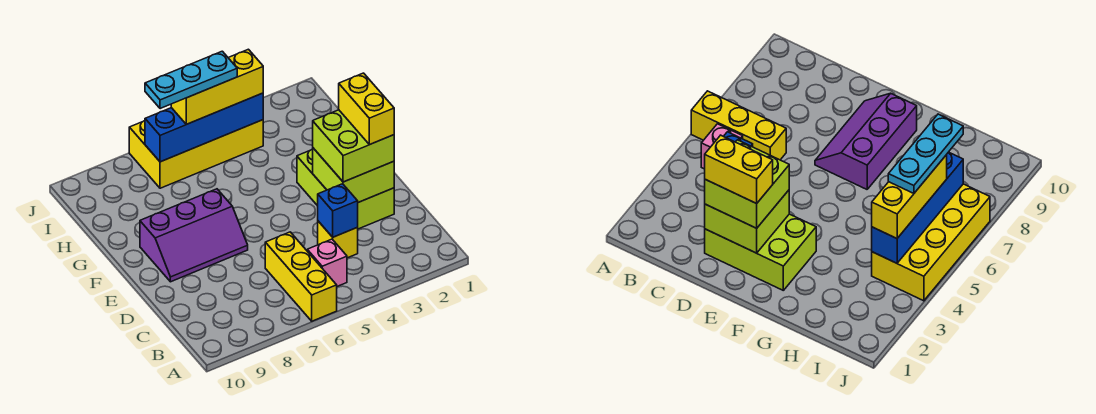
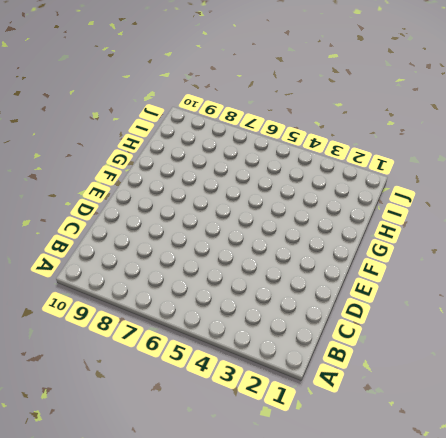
none -> yellow brick A6:C6 level 1
none -> pink brick B5 level 1
none -> yellow brick C4 level 1

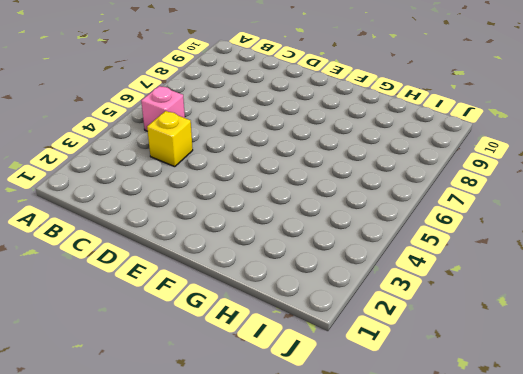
none -> yellow brick A6:C6 level 1
none -> lime brick D2:F3 level 1
none -> purple slope E7:F9 level 1 top F

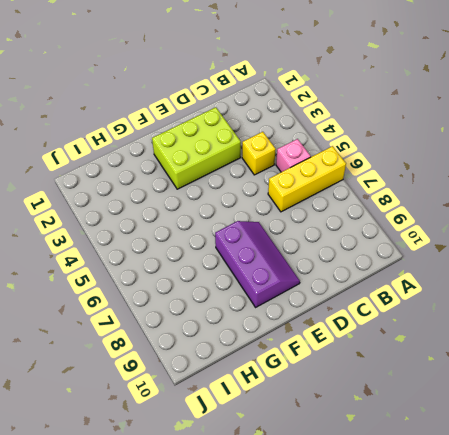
none -> yellow brick I4:J7 level 1
none -> blue brick C4 level 2
none -> lime brick D2:E3 level 2

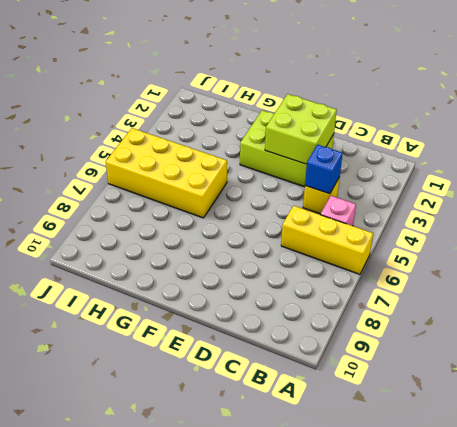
yellow brick G5:J6 level 1 -> yellow brick I4:J7 level 1
none -> purple slope E7:F9 level 1 top F
none -> blue brick I4:I7 level 2
none -> lime brick D2:E3 level 3

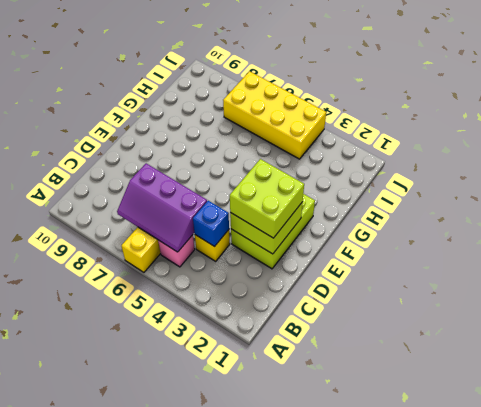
purple slope B5:C7 level 2 top C -> purple slope E7:F9 level 1 top F
none -> blue brick I4:I7 level 2
none -> yellow brick I4:I6 level 3
none -> yellow brick D2:E2 level 4

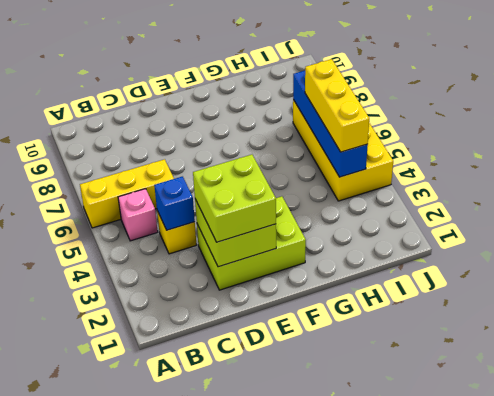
none -> purple slope E7:F9 level 1 top F
none -> yellow brick D2:E2 level 4
none -> cyan plate I5:I7 level 4

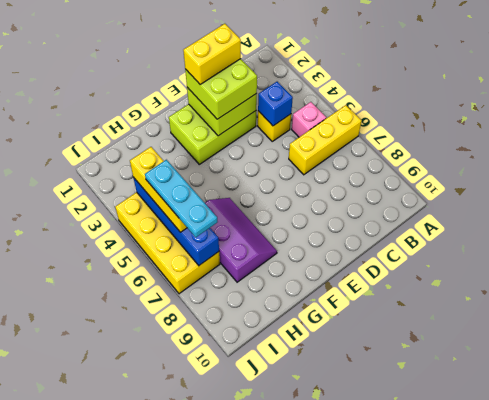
purple slope G6:H8 level 1 top H -> purple slope E7:F9 level 1 top F

